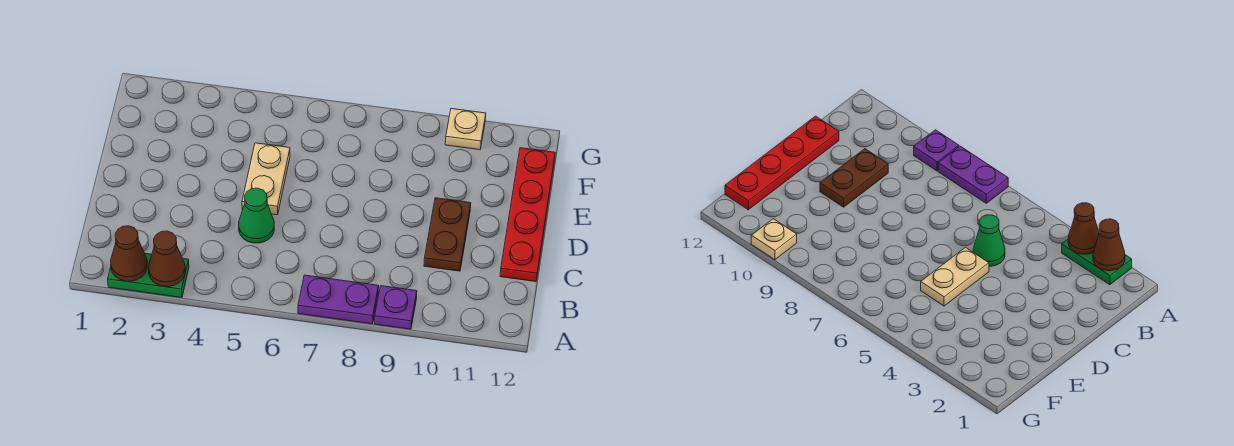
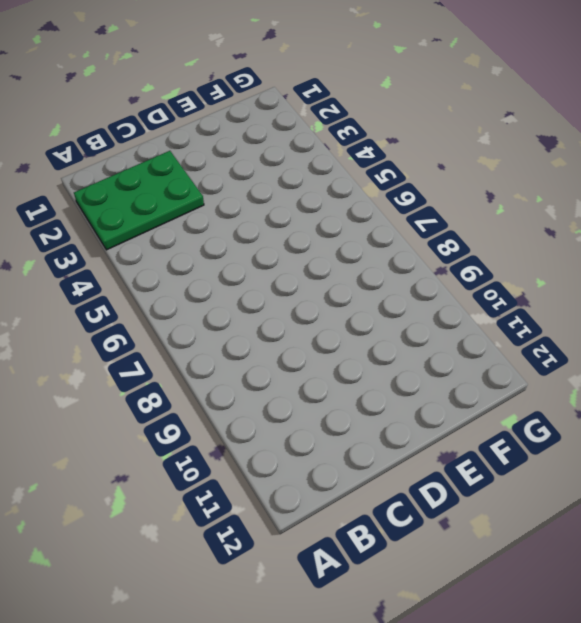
green plate A2:C3 level 1 -> green plate A2:A3 level 1
none -> purple plate A7:A8 level 1
none -> purple plate A9 level 1

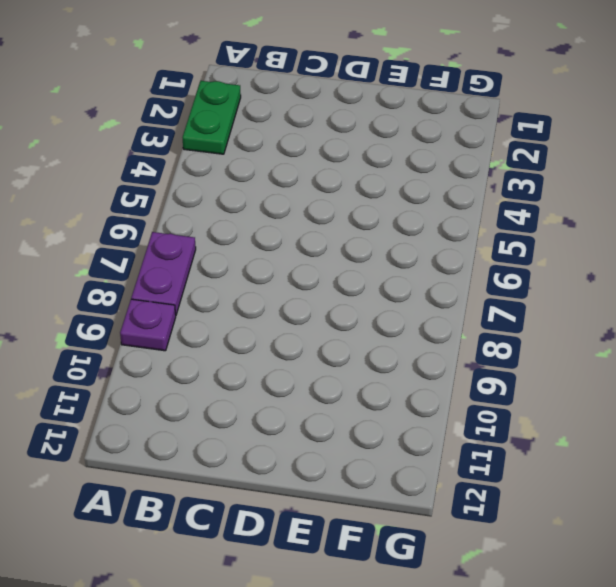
none -> green cone C5 level 1
none -> brown plate C10:D10 level 1

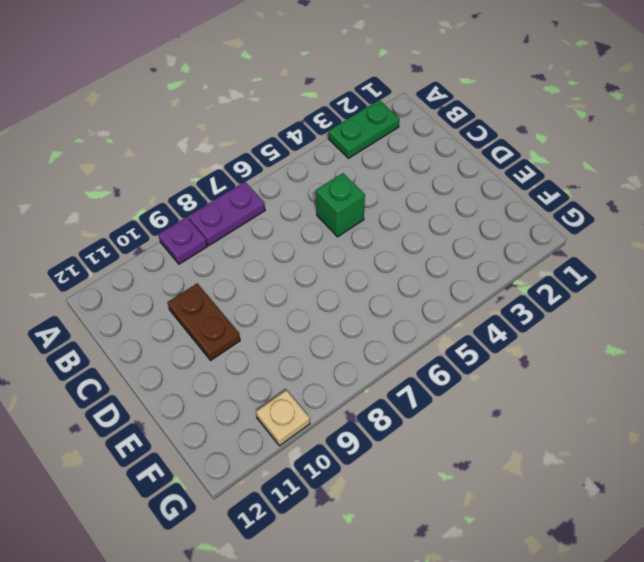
green brick C5 level 1 -> green cone C5 level 1
none -> red plate C12:F12 level 1
none -> tan plate D5:E5 level 1

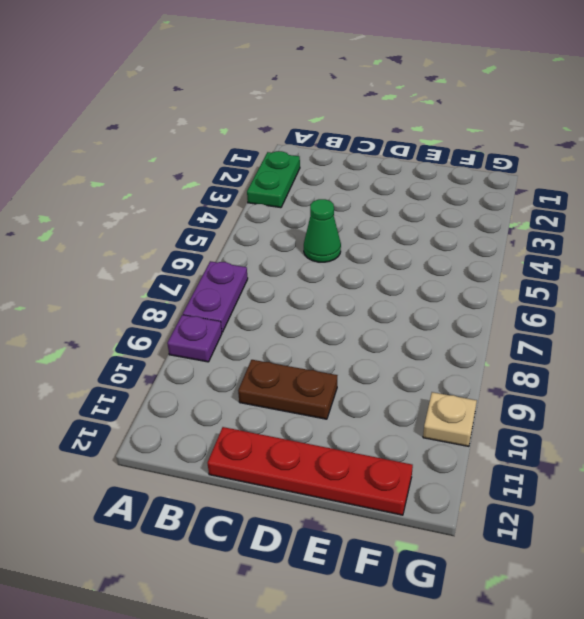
none -> tan plate D5:E5 level 1
none -> brown cone A2 level 2

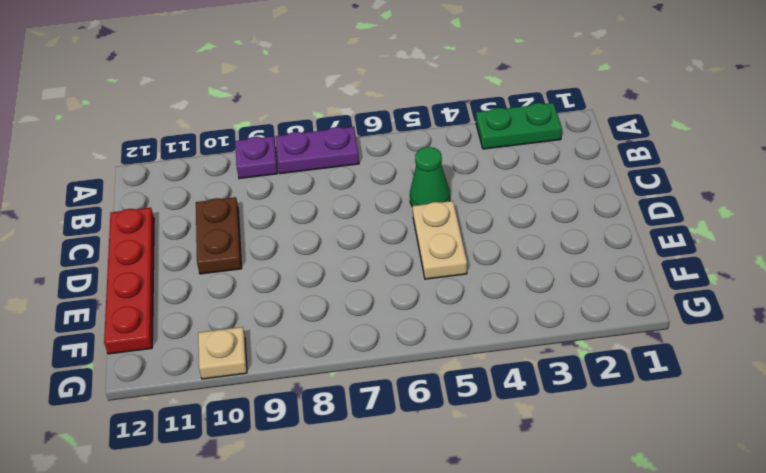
none -> brown cone A2 level 2
none -> brown cone A3 level 2

